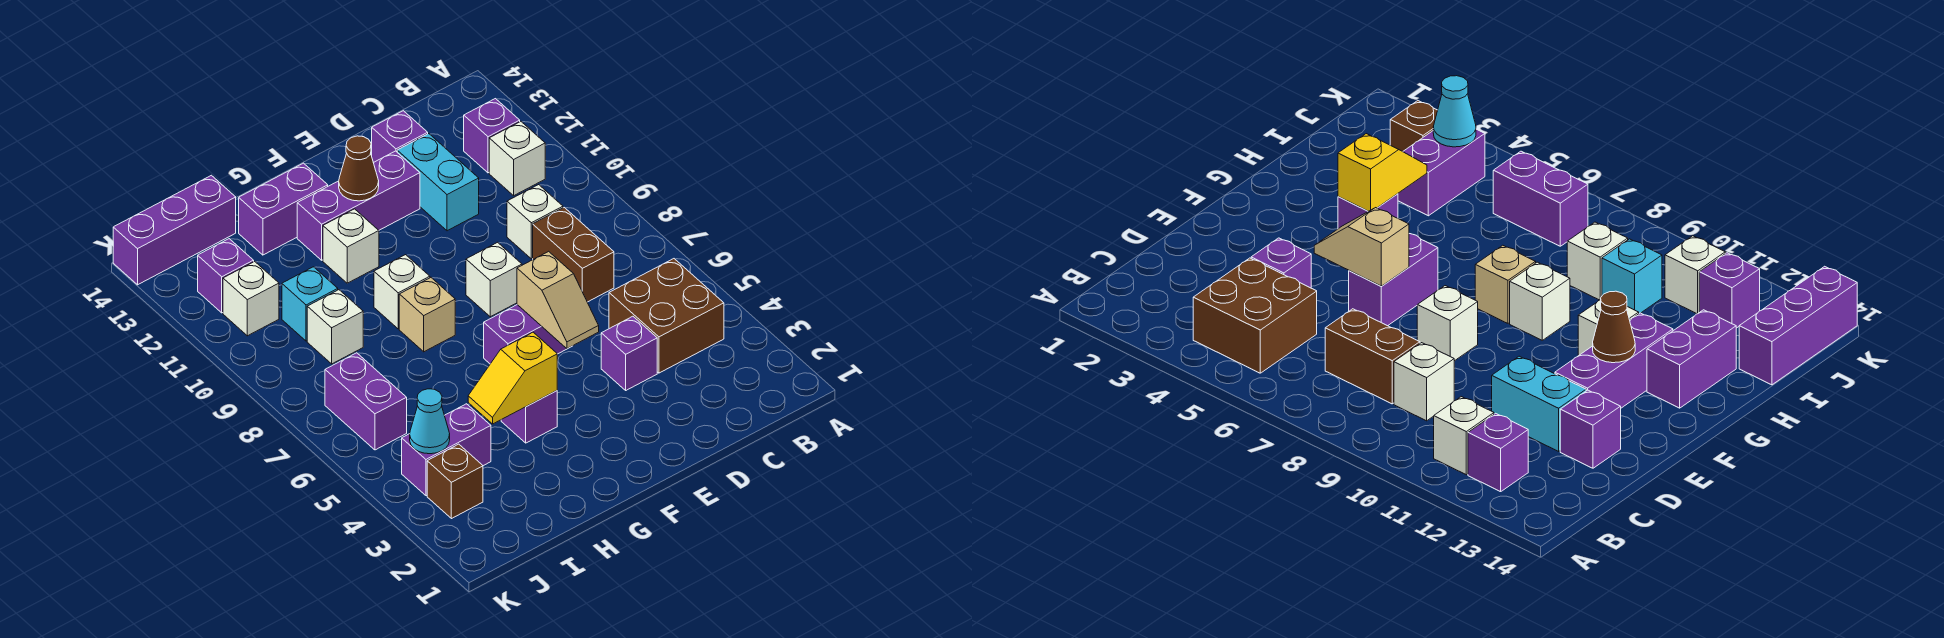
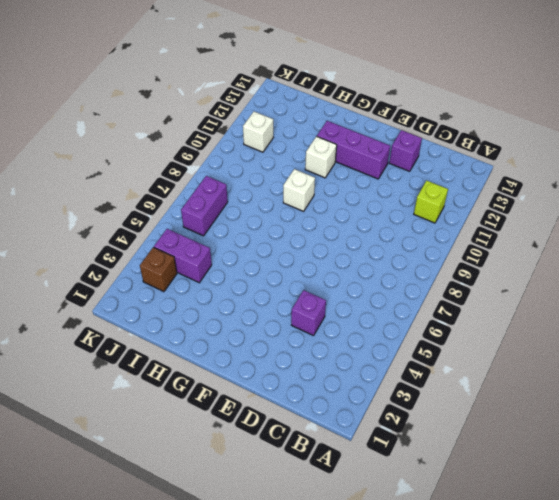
lime brick B11 level 1 -> white brick B11 level 1
none -> brown brick B4:C5 level 1
none -> purple brick B12 level 1
none -> brown brick C7:C8 level 1

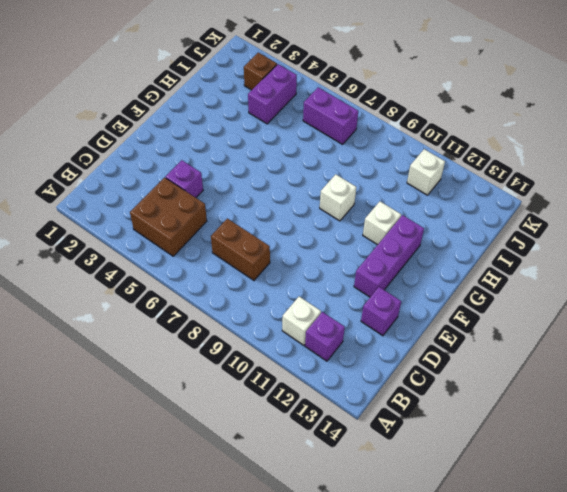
none -> white brick C9 level 1
none -> cyan brick D11:D12 level 1
none -> purple brick E6:F6 level 1

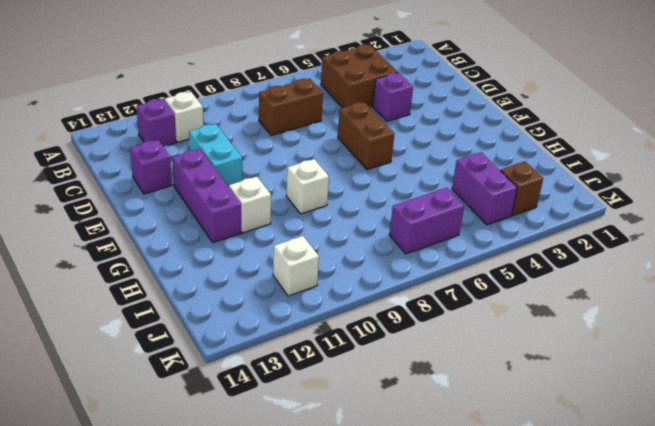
cyan brick D11:E11 level 1 -> cyan brick D11:D12 level 1
brown brick E6:F6 level 1 -> purple brick E6:F6 level 1
none -> white brick C9 level 1
none -> white brick E8 level 1
none -> purple brick G4 level 1

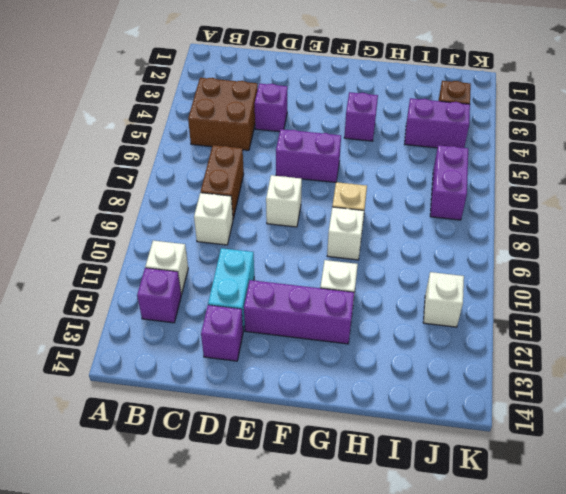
none -> purple brick G13:H13 level 1
none -> white brick I9 level 1
none -> cyan brick I10 level 1

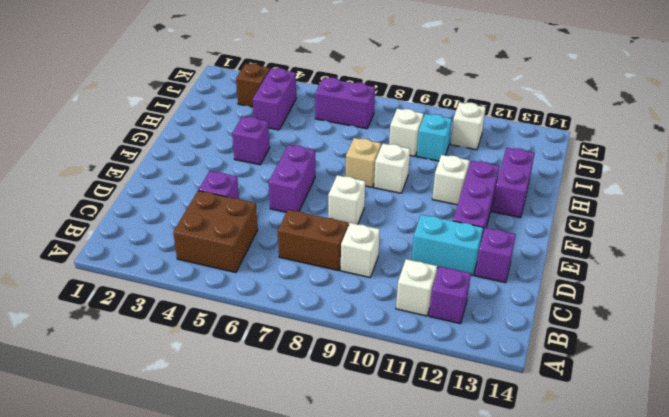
none -> purple brick I14:K14 level 1
none -> purple brick J12 level 1
none -> tan slope E5:E6 level 2 top 6

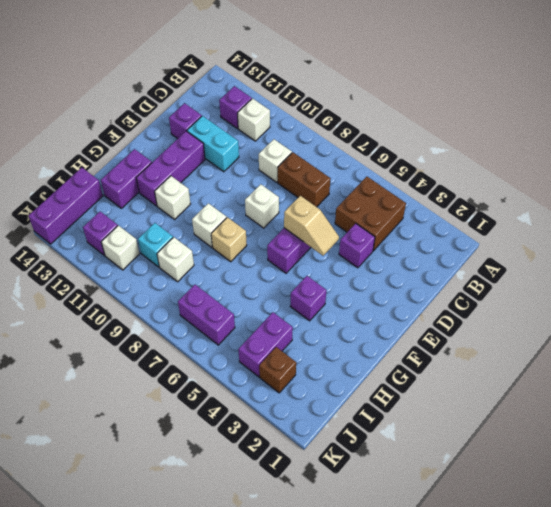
none -> brown cone F12 level 2
none -> yellow slope G4:H4 level 2 top G
none -> cyan cone J4 level 2

